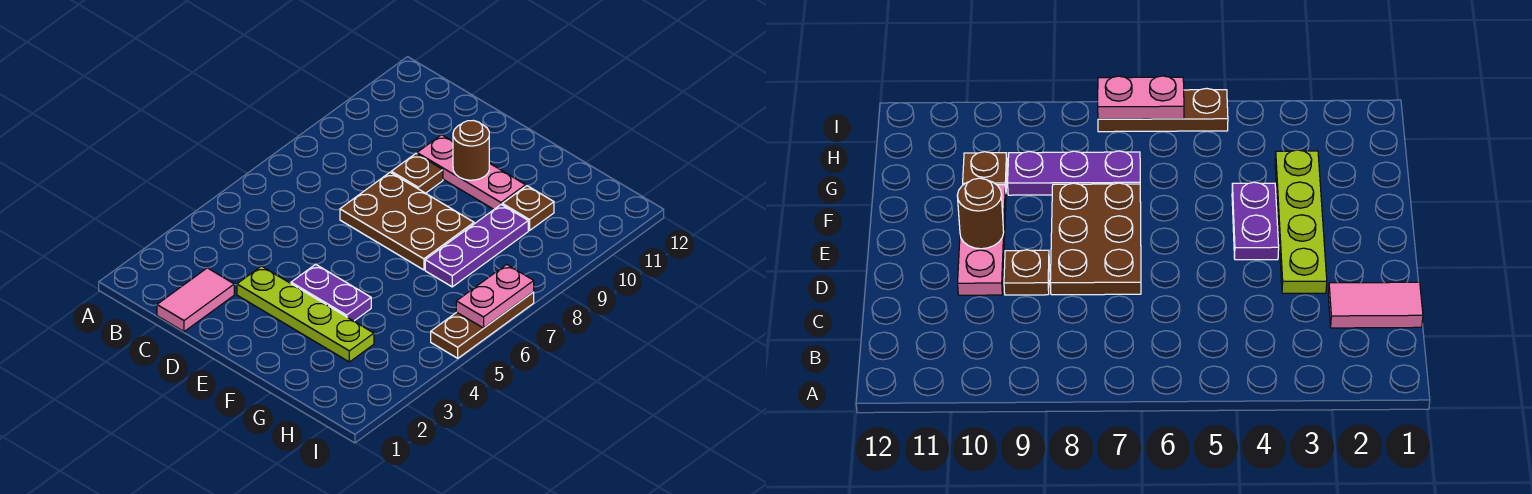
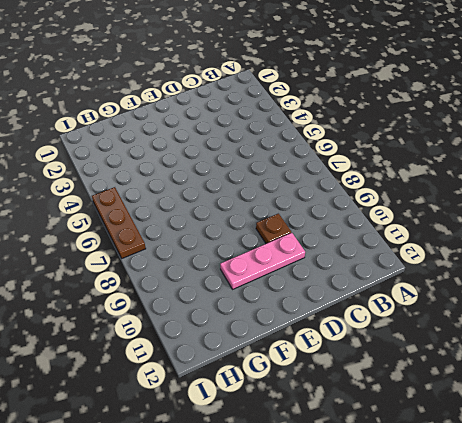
none -> pink tile C1:C2 level 1
none -> lime plate D3:G3 level 1

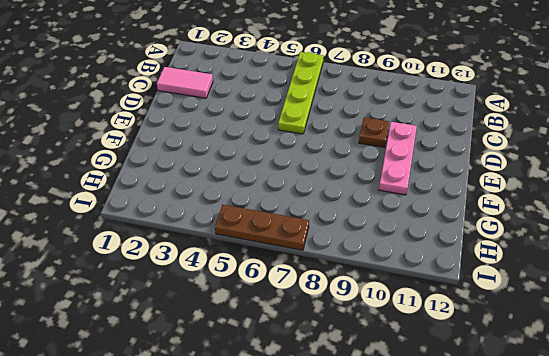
lime plate A6:D6 level 1 -> lime plate D3:G3 level 1
none -> brown plate D7:F8 level 1
none -> purple plate E4:F4 level 1

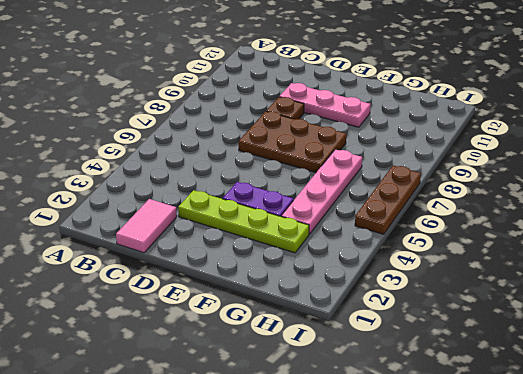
pink plate G4:G7 level 1 -> purple plate G7:G9 level 1
none -> brown plate G10 level 1
none -> brown round brick E10 level 2

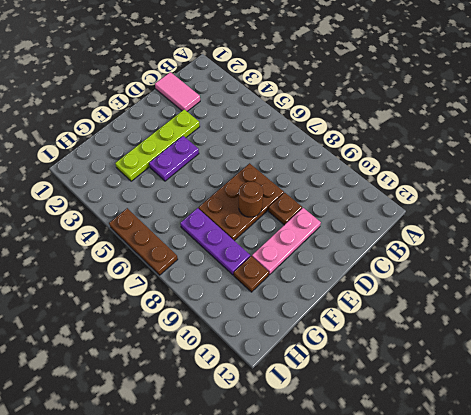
brown round brick E8 level 2 -> brown round brick E10 level 2
none -> pink plate I6:I7 level 2

